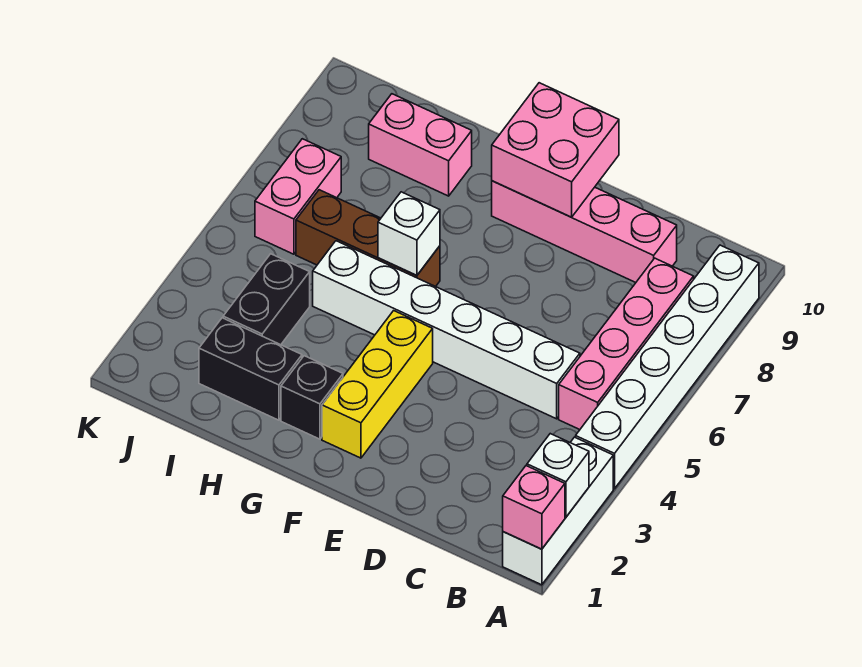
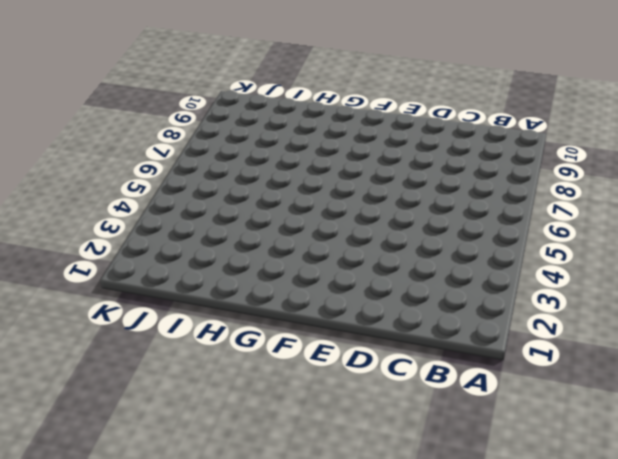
none -> white brick A1:A3 level 1
none -> white brick A4:A9 level 1
none -> pink brick B5:B8 level 1

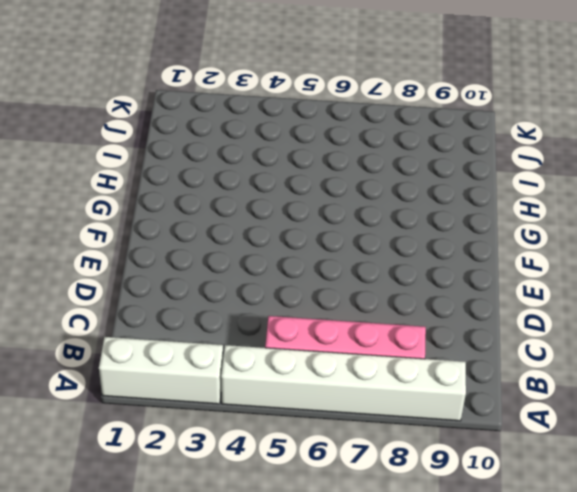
none -> white brick C5:H5 level 1
none -> pink brick C9:F9 level 1
none -> yellow brick F2:F4 level 1

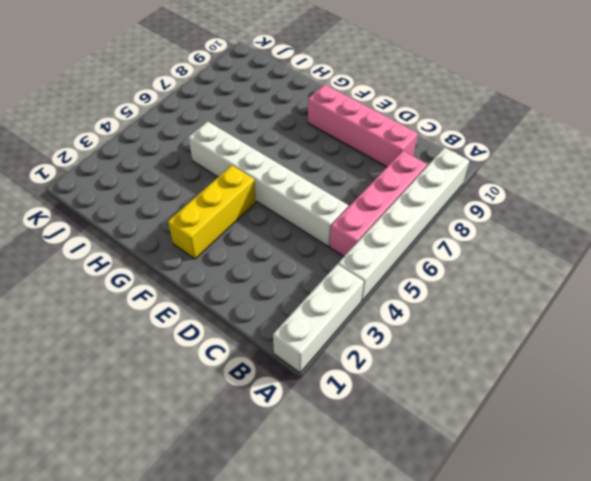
none -> black brick G2 level 1
none -> brown brick G6:I6 level 1
none -> black brick H2:I2 level 1

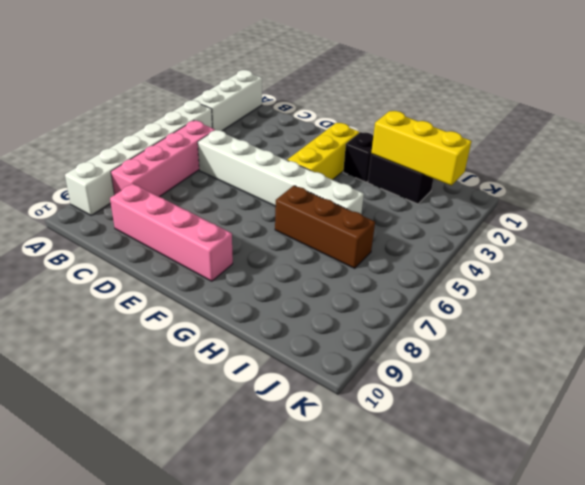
yellow brick H2:J2 level 2 -> none
none -> pink brick H9:I9 level 1
none -> black brick I3:I4 level 1
none -> pink brick J6:J7 level 1

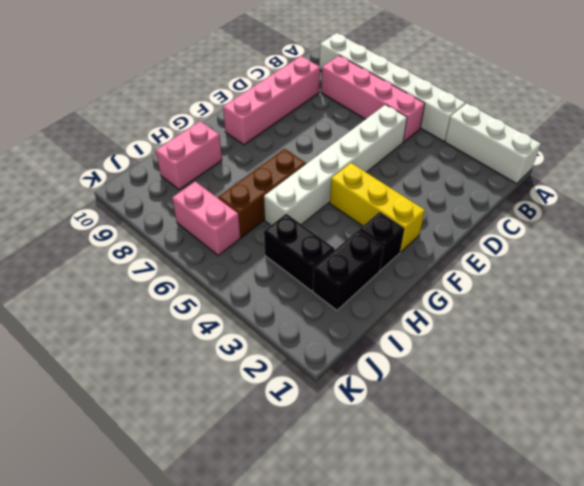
none -> pink brick A1 level 2
none -> white brick A2 level 2
none -> pink brick E9:F10 level 2

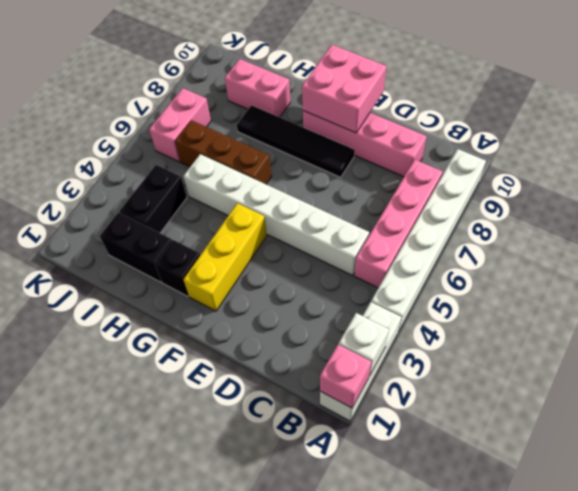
black tile E8:H8 level 1 -> none
none -> white brick G6 level 2

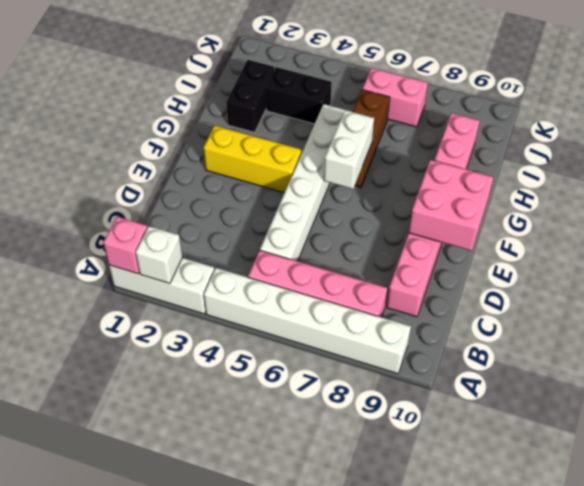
white brick F6:G6 level 2 -> white brick G6 level 2
none -> black brick G2 level 1

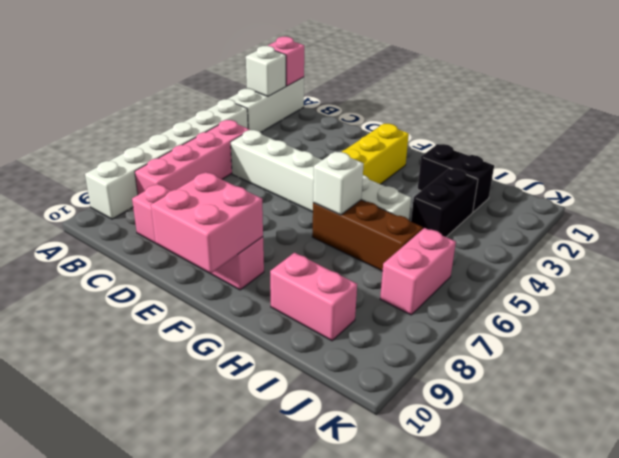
none -> black brick G2 level 1

